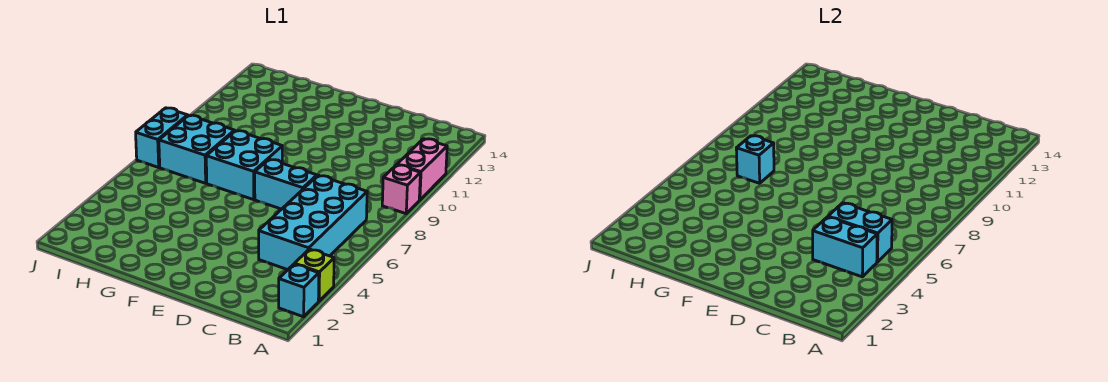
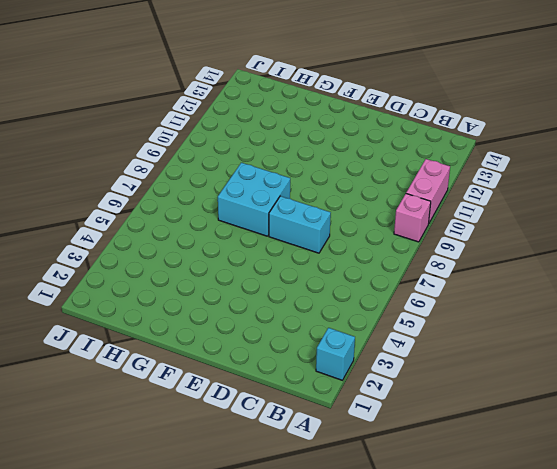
none -> lime brick A3 level 1
none -> cyan brick B4:C7 level 1
none -> cyan brick H7:I8 level 1

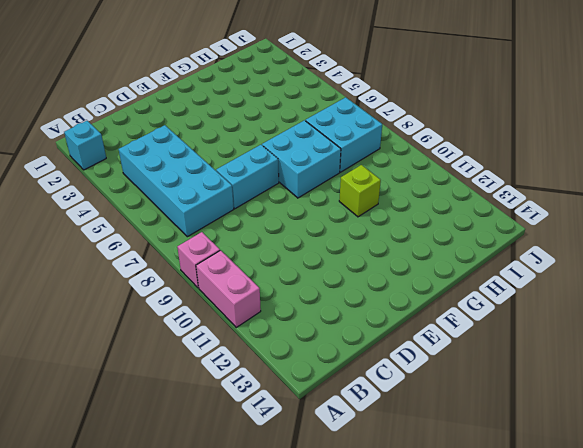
lime brick G10 level 1 -> lime brick A3 level 1
none -> cyan brick J7:J8 level 1
none -> cyan brick B4:C4 level 2
none -> cyan brick B5:C5 level 2

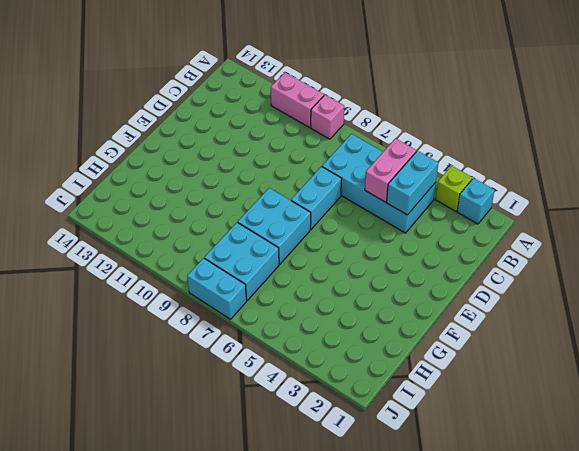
pink brick B5:C5 level 2 -> cyan brick B5:C5 level 2
none -> cyan brick H7 level 2

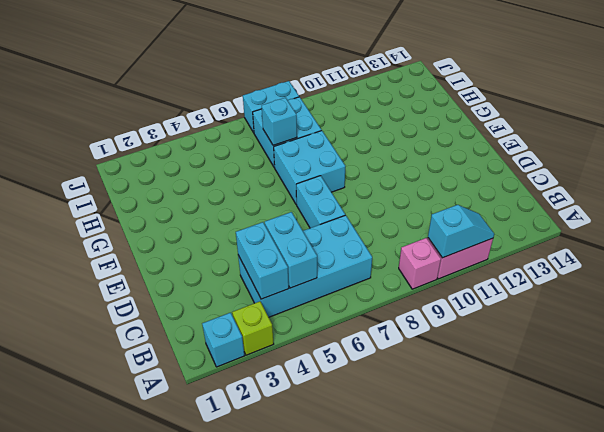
cyan slope A10:A11 level 2 top 10 -> none

